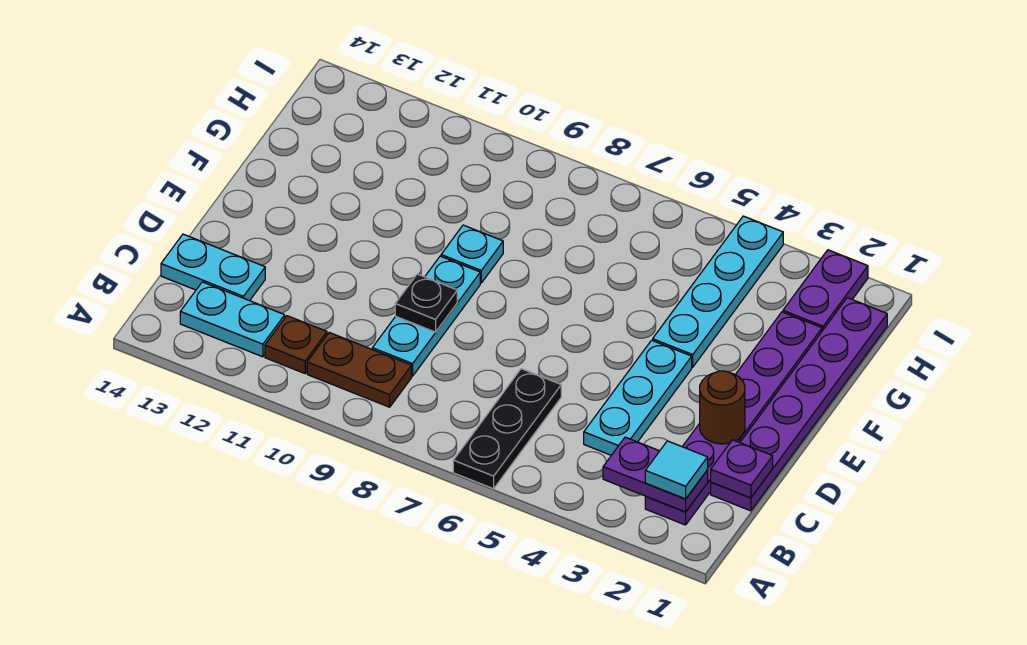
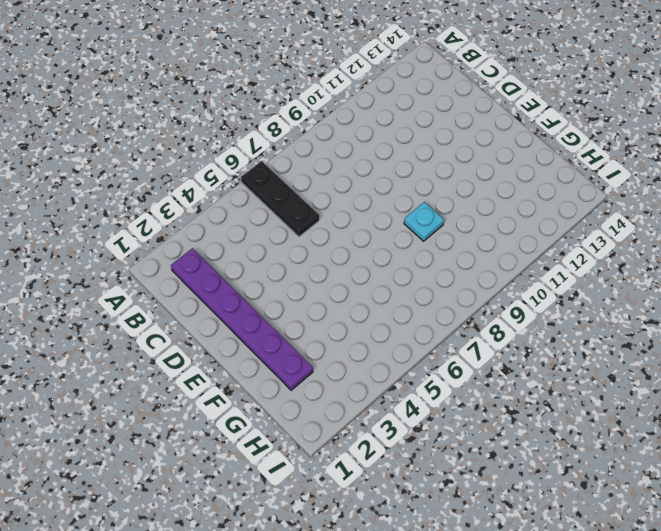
none -> brown plate B9:B10 level 1
none -> brown plate B11 level 1
none -> cyan plate B12:B13 level 1

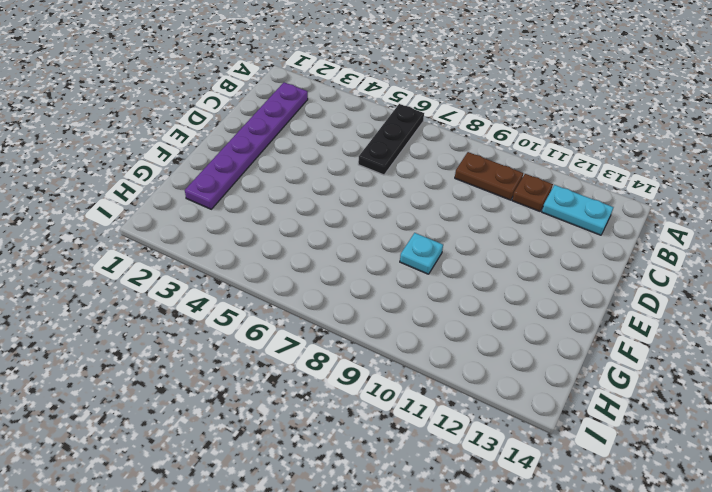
none -> purple plate C1:H1 level 1
none -> cyan plate C4:E4 level 1
none -> cyan plate C9:E9 level 1

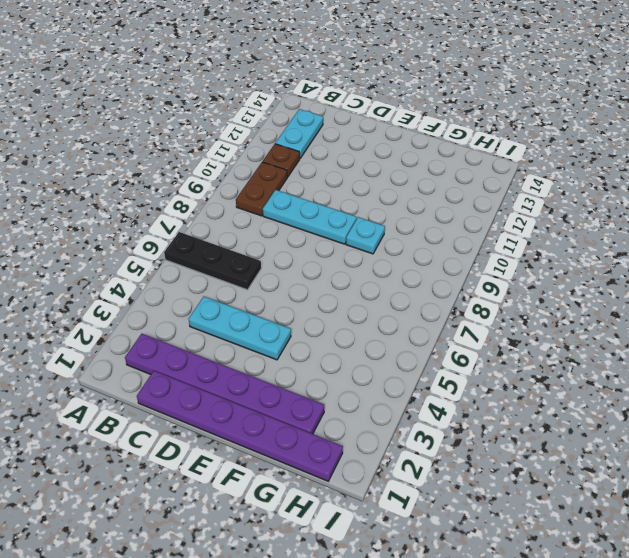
none -> cyan plate C13:C14 level 1
none -> cyan plate F4:I4 level 1
none -> purple plate H2:I2 level 1

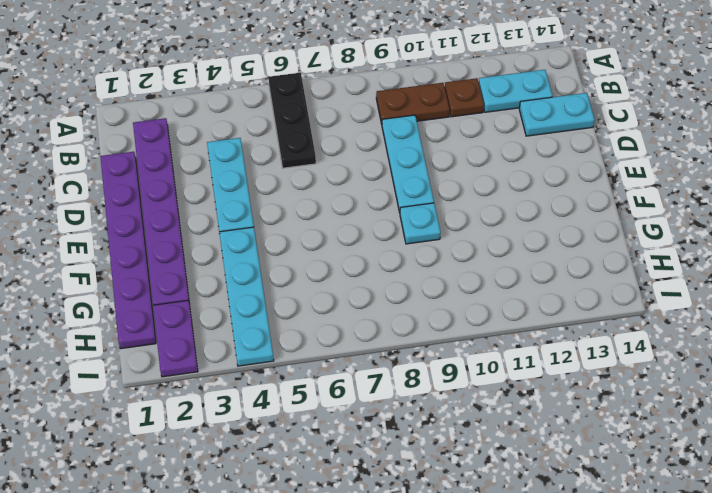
none -> purple plate B2:B3 level 2
none -> purple plate C1 level 2
none -> brown round brick D2 level 2

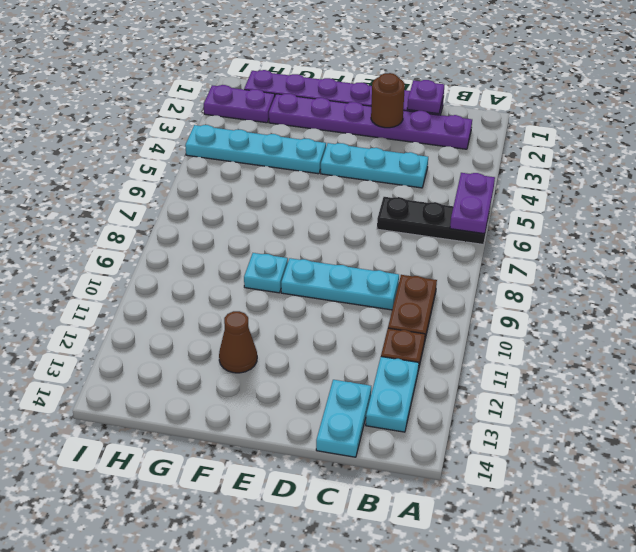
purple plate A5:A6 level 2 -> purple plate B2:B3 level 2
brown cone F12 level 1 -> none
none -> black plate D9 level 2
none -> cyan tile B2 level 3

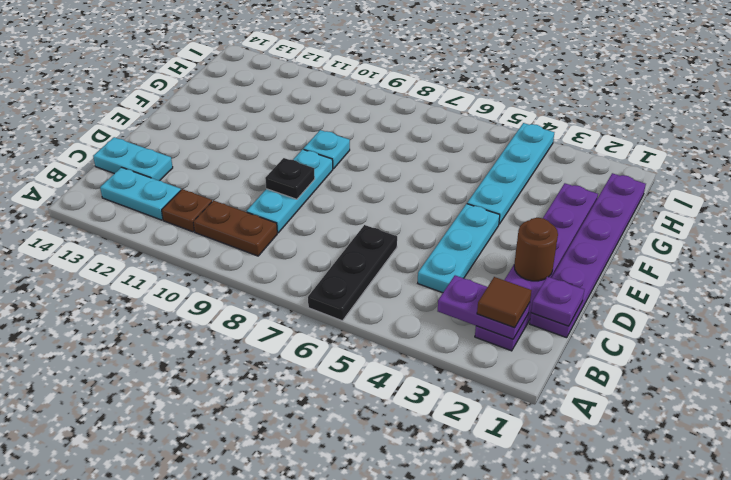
brown tile B2 level 3 -> cyan tile B2 level 3
none -> purple plate H2:I2 level 1

